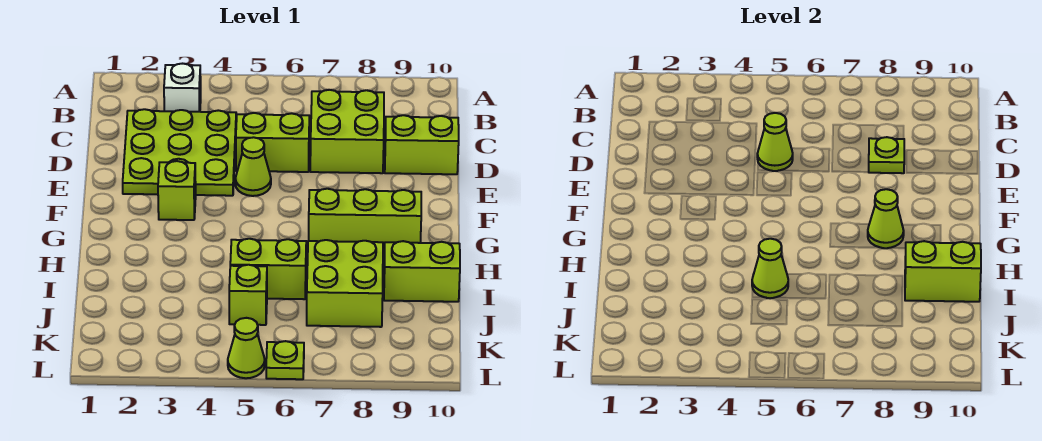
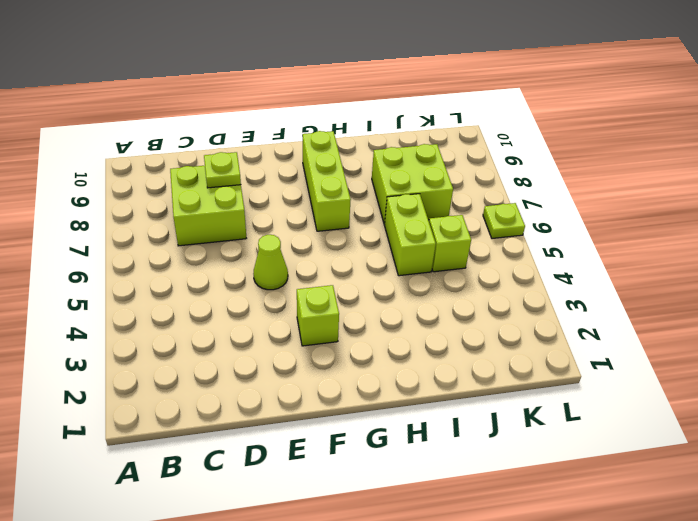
none -> white brick B3 level 1
none -> lime plate C2:E4 level 1
none -> lime brick D5:D6 level 1

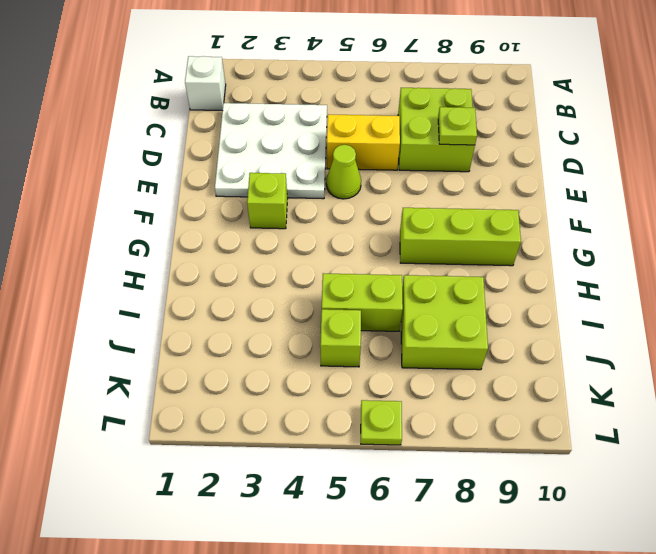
white brick B1 level 1 -> white brick B3 level 1
white plate C2:E4 level 1 -> lime plate C2:E4 level 1
yellow brick D5:D6 level 1 -> lime brick D5:D6 level 1
none -> lime brick D9:D10 level 1
none -> lime brick I9:I10 level 1
none -> lime cone L5 level 1

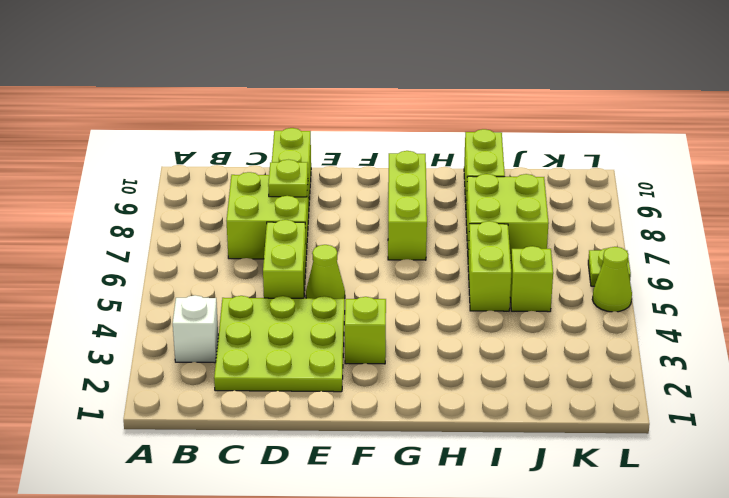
none -> lime cone D5 level 2
none -> lime cone G8 level 2
none -> lime cone I5 level 2

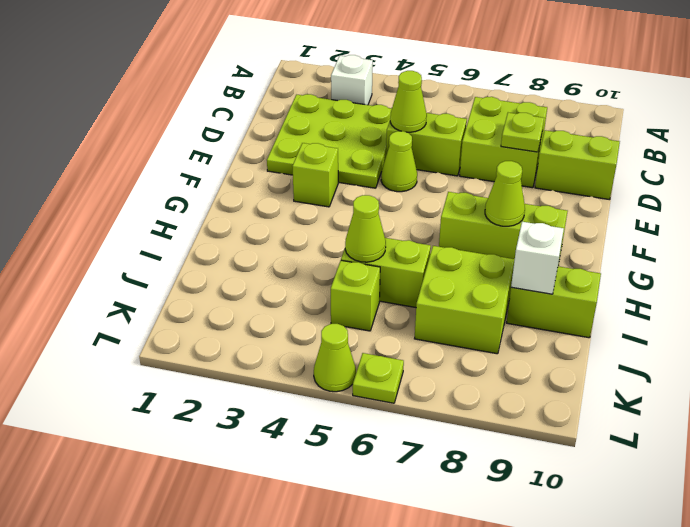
white brick I9 level 2 -> lime brick I9:I10 level 2

